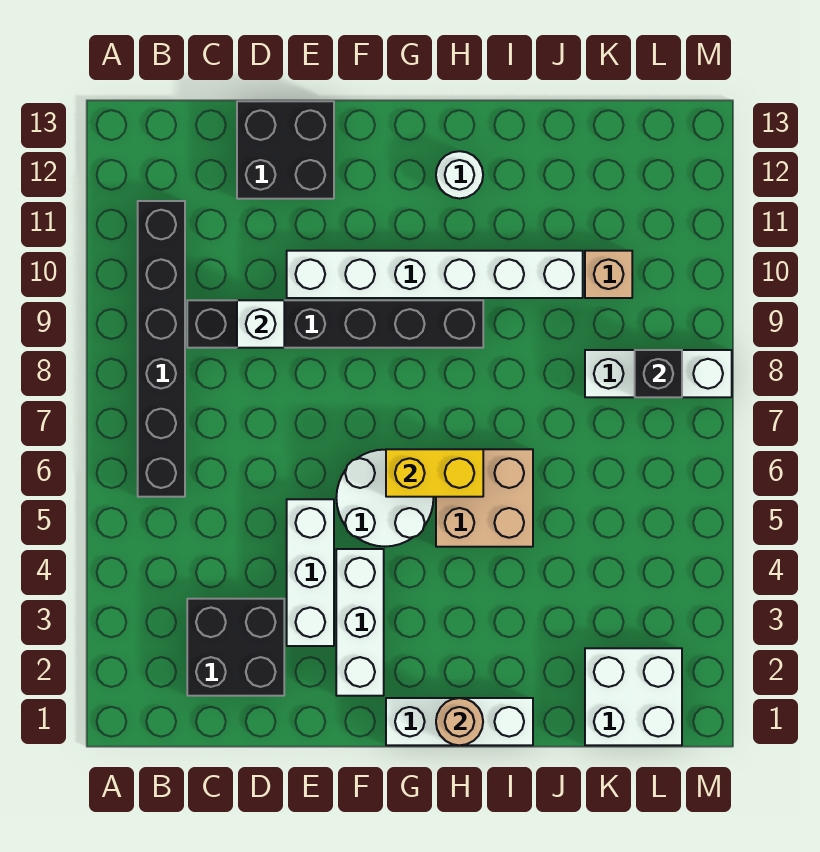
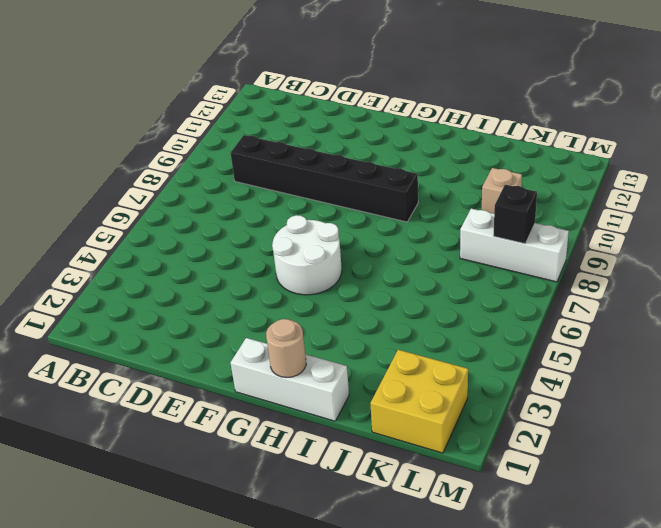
yellow brick K1:L2 level 1 -> white brick K1:L2 level 1
none -> black brick B6:B11 level 1
none -> black brick C2:D3 level 1
none -> black brick D12:E13 level 1

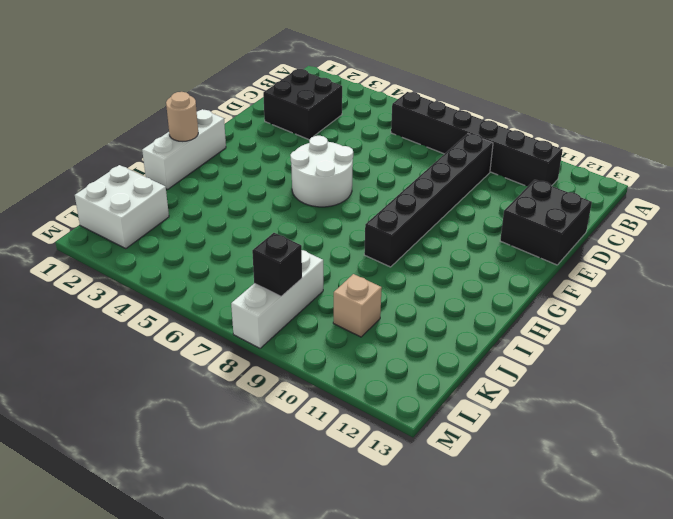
none -> white brick E3:E5 level 1
none -> white brick E10:J10 level 1
none -> white brick F2:F4 level 1

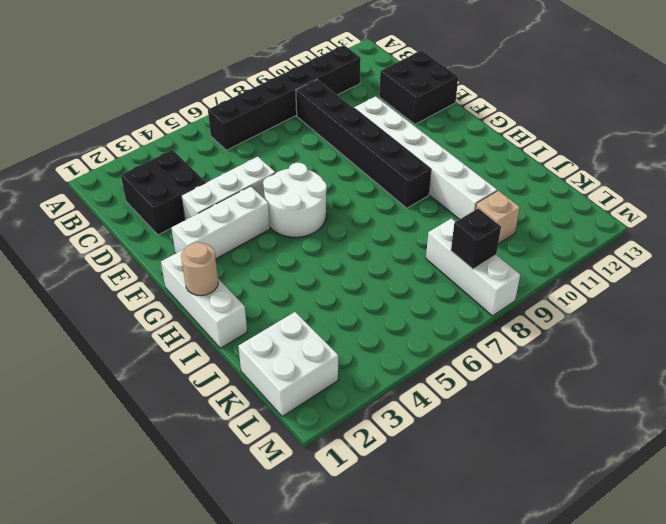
none -> tan brick H5:I6 level 1
none -> white round brick H12 level 1
none -> white brick D9 level 2

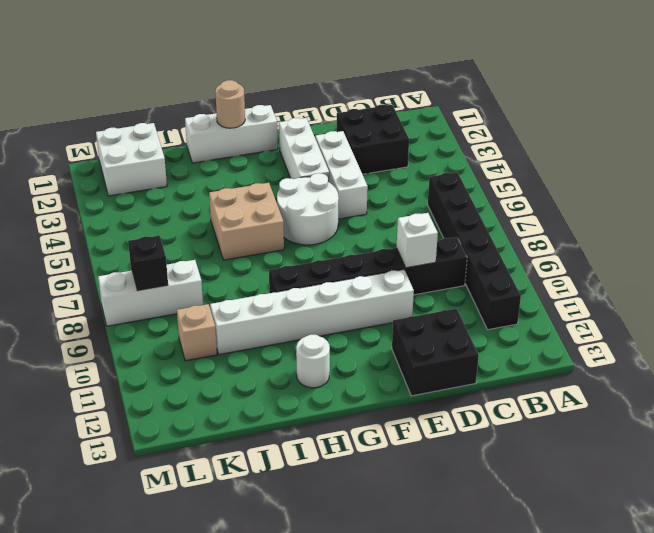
none -> yellow brick G6:H6 level 2

